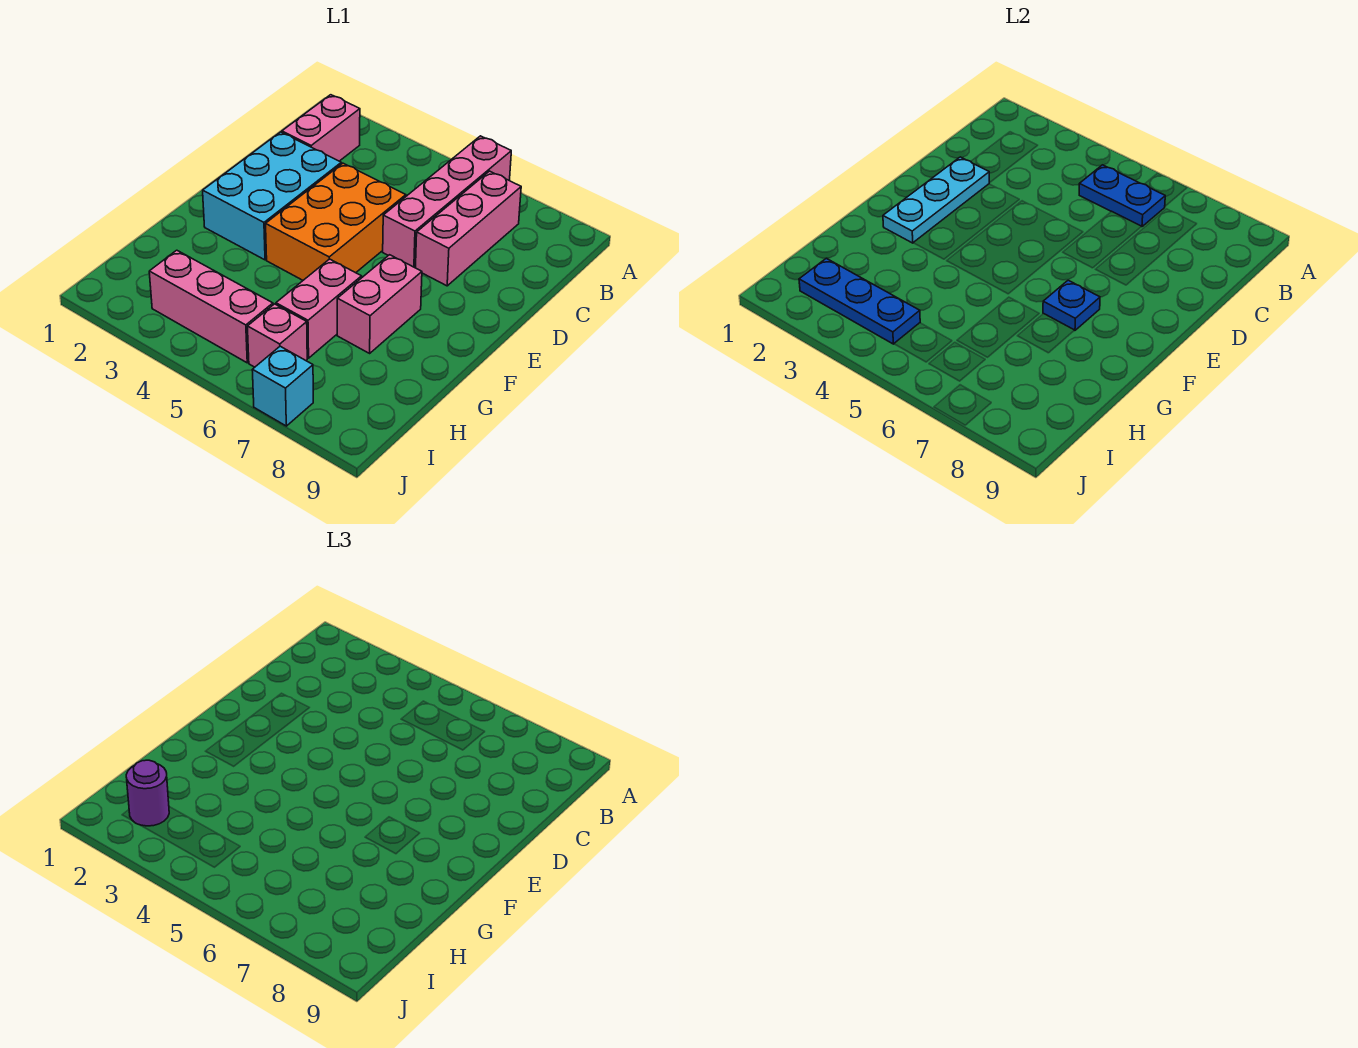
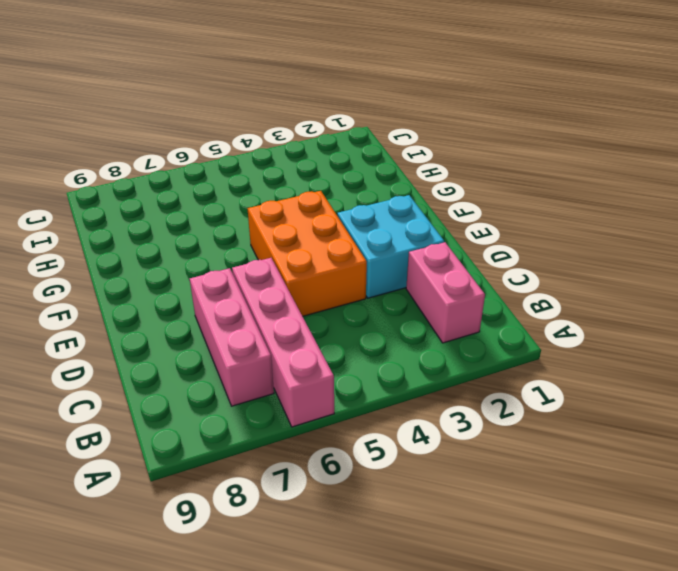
cyan brick D2:E3 level 1 -> cyan brick D2:F3 level 1
none -> pink brick F7:G7 level 1
none -> pink brick G6:H6 level 1
none -> pink brick I3:I5 level 1

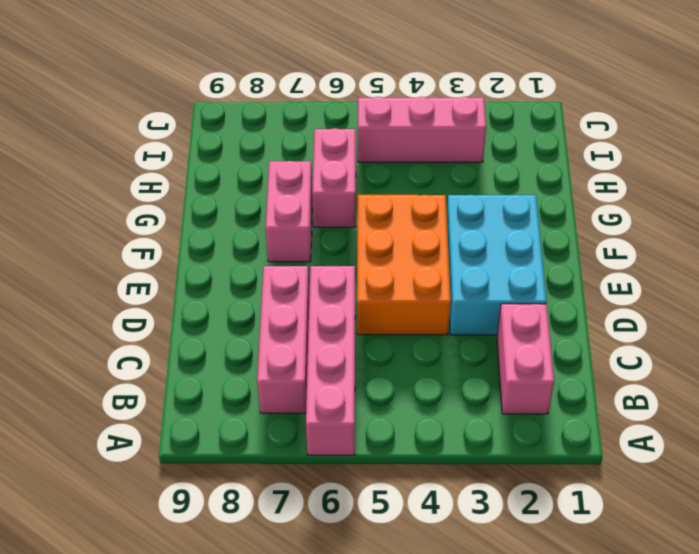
none -> pink brick I6 level 1
none -> cyan brick J7 level 1
none -> blue plate B5:B6 level 2

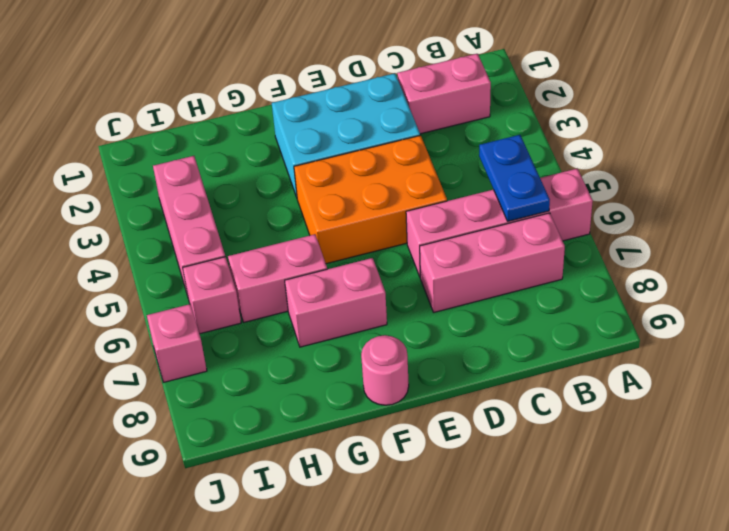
pink round brick F9 level 1 -> none
pink brick J7 level 1 -> cyan brick J7 level 1
none -> cyan plate D2:F2 level 2
none -> blue plate F7 level 2
none -> blue plate I2:I4 level 2

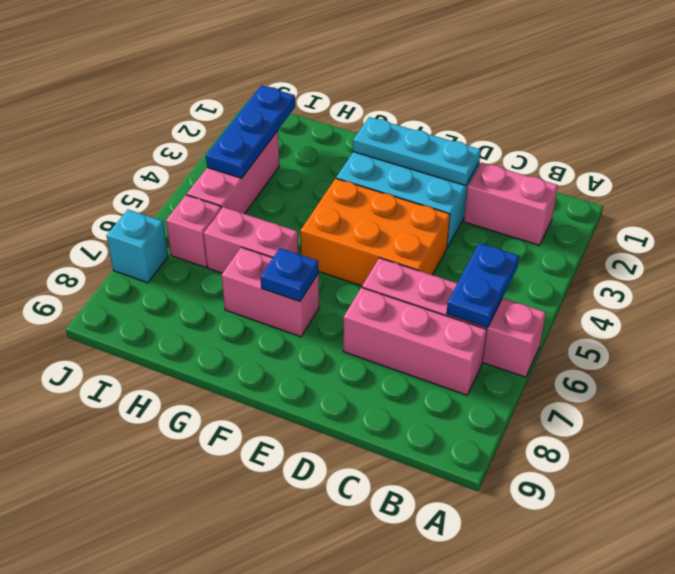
none -> purple round brick I2 level 3

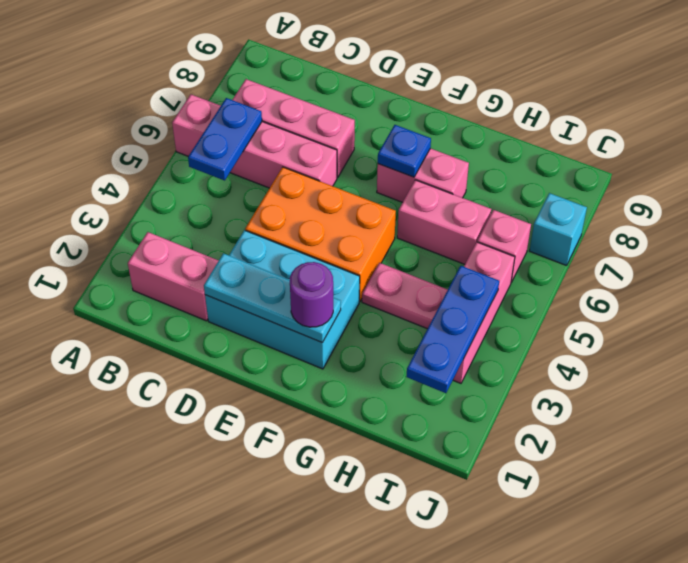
purple round brick F2 level 3 -> purple round brick I2 level 3
pink plate G4:H4 level 1 -> none

